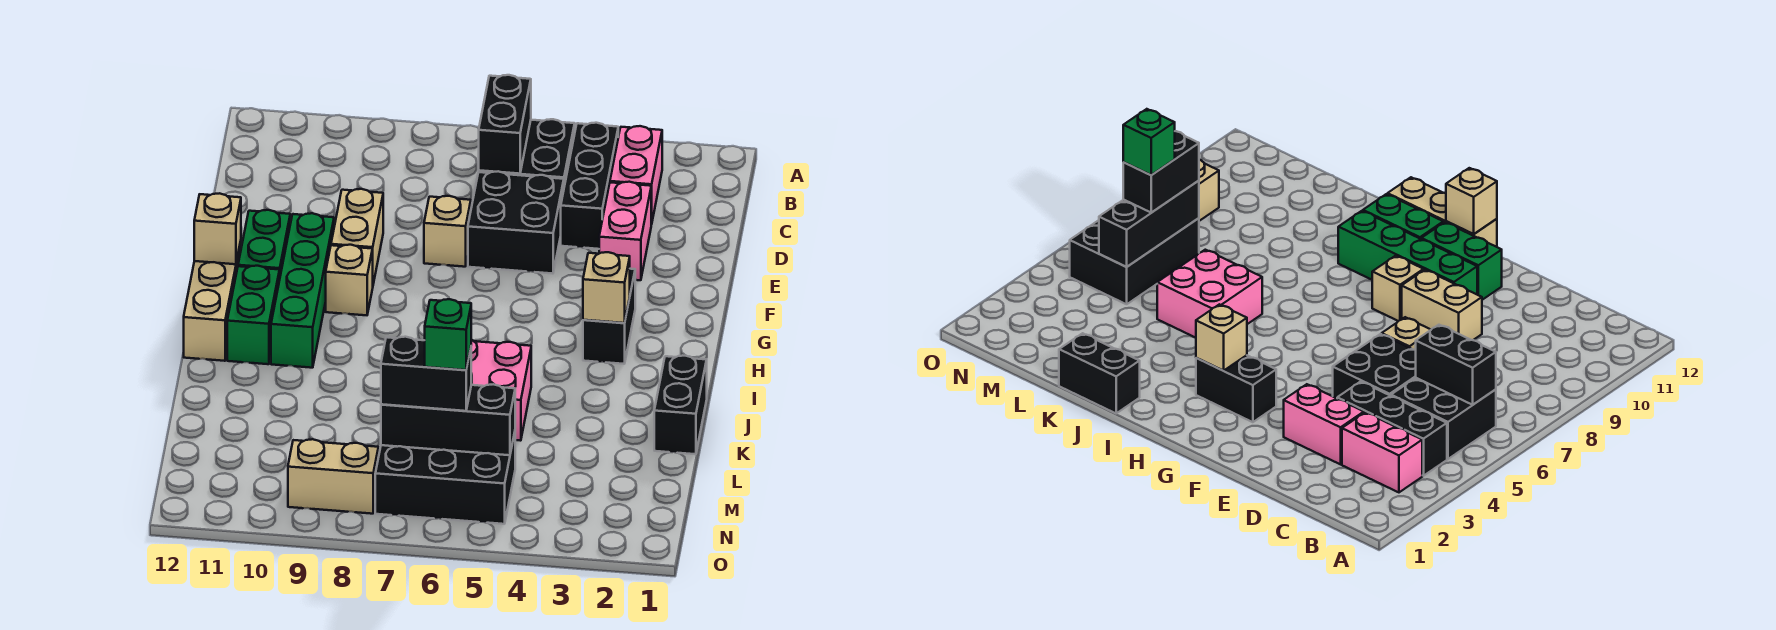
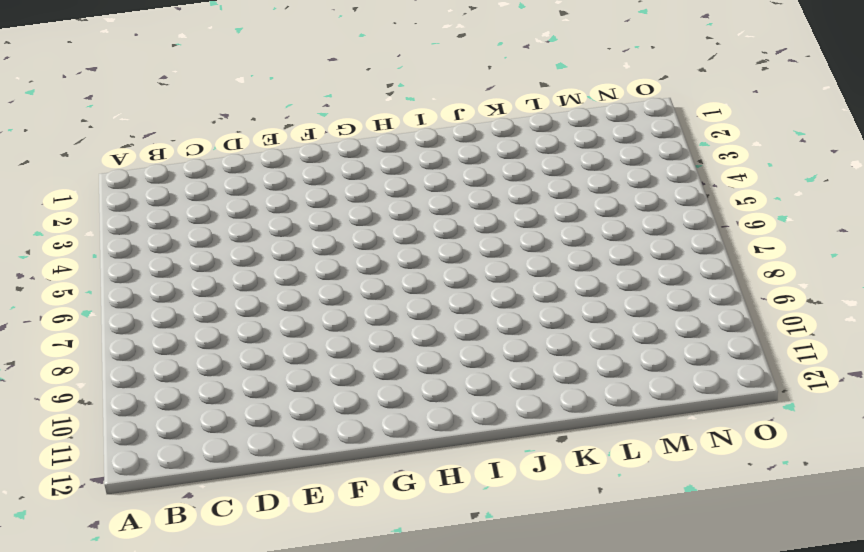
none -> pink brick B3:C3 level 1
none -> black brick B4:D4 level 1
none -> black brick B5:C6 level 1

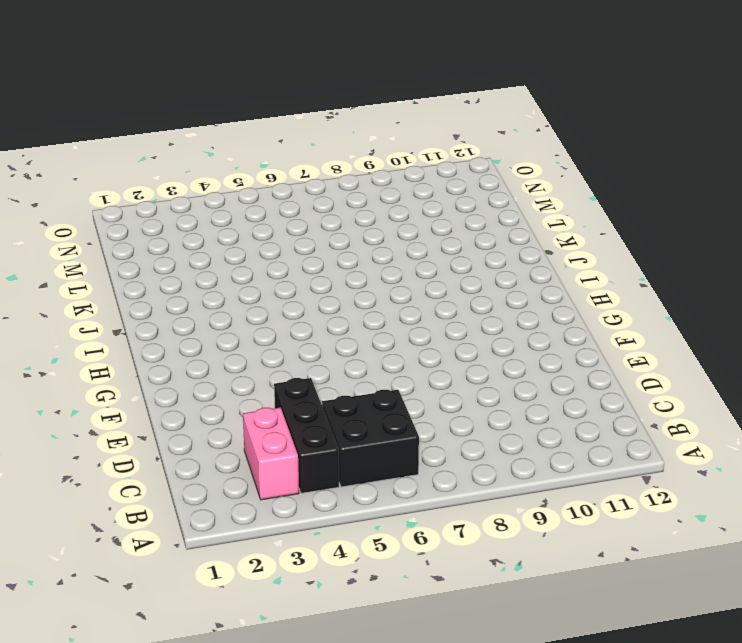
none -> pink brick D3:E3 level 1
none -> black brick D5:E6 level 1
none -> tan brick E7 level 1

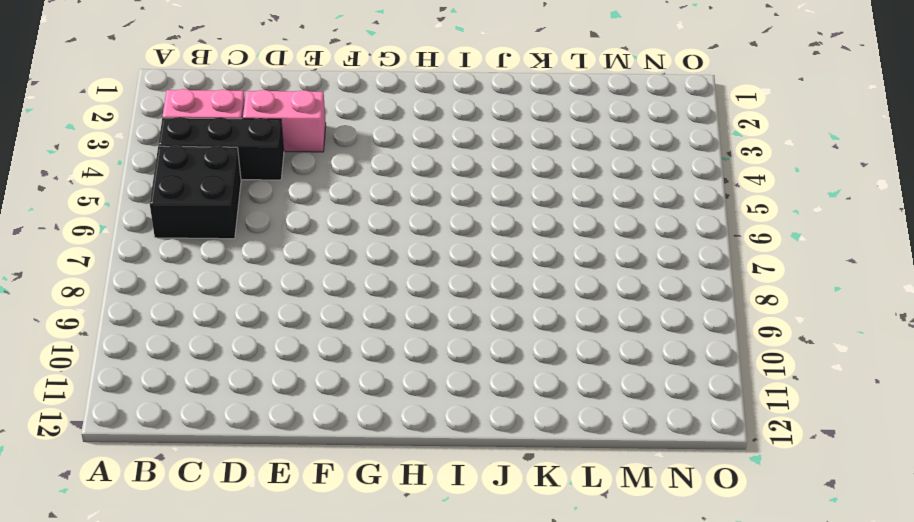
none -> black brick D5:E6 level 1
none -> tan brick E7 level 1
none -> tan brick E9:F9 level 1

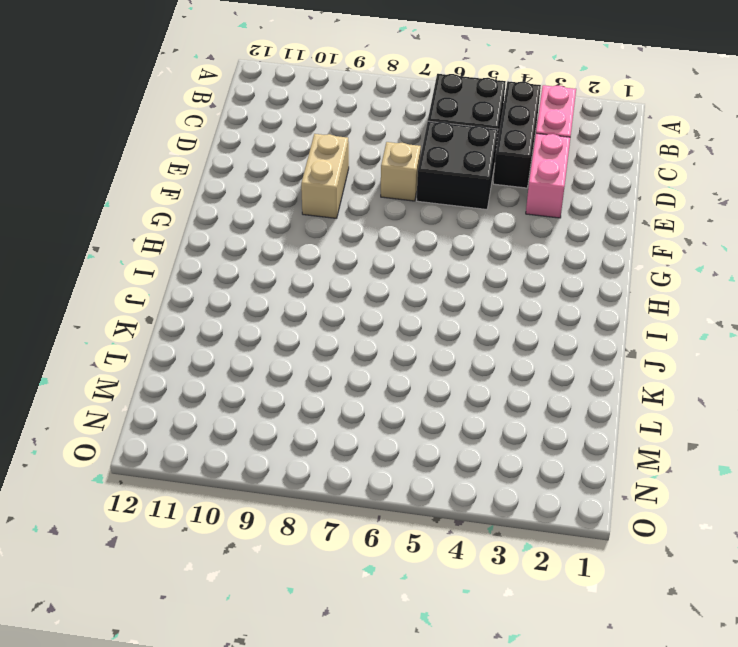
none -> green brick F10:I10 level 1
none -> green brick F11:G11 level 1
none -> black brick G3:H3 level 1

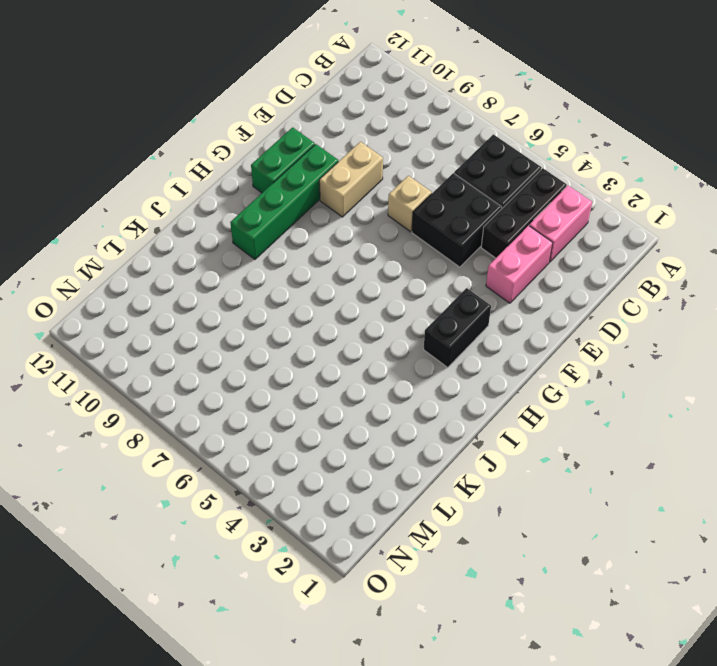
none -> tan brick G9 level 1
none -> tan brick G12:I12 level 1
none -> green brick H11:I11 level 1

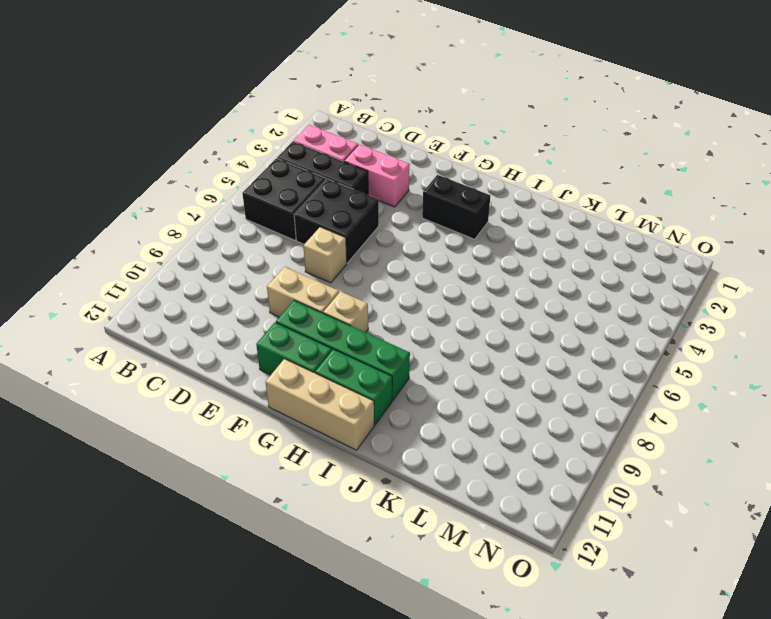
none -> black brick J1:K1 level 1
none -> pink brick J5:K6 level 1
none -> black brick M5:N7 level 1

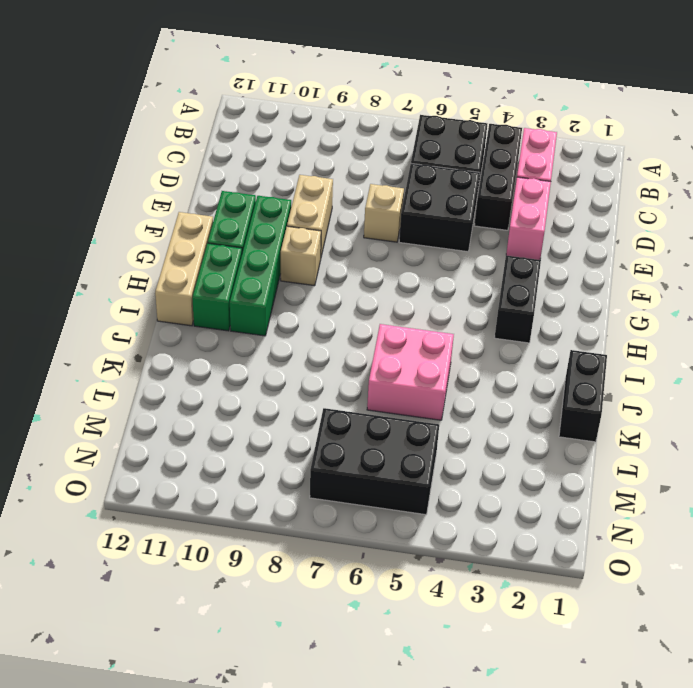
none -> tan brick N8:N9 level 1
none -> black brick B6:C6 level 2
none -> tan brick G12 level 2

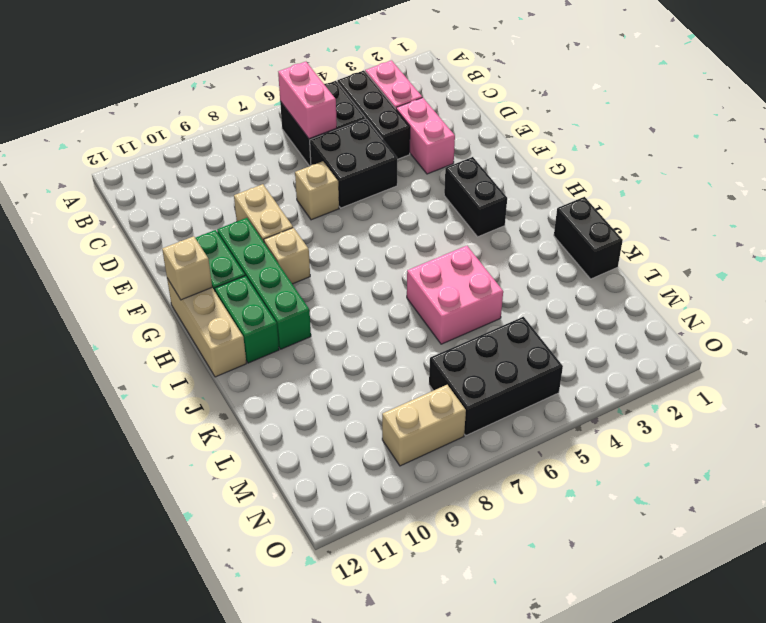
pink brick B6:C6 level 2 -> black brick B6:C6 level 2
none -> tan brick H3 level 2
none -> black brick M5:M7 level 2
none -> black brick M6:M7 level 3

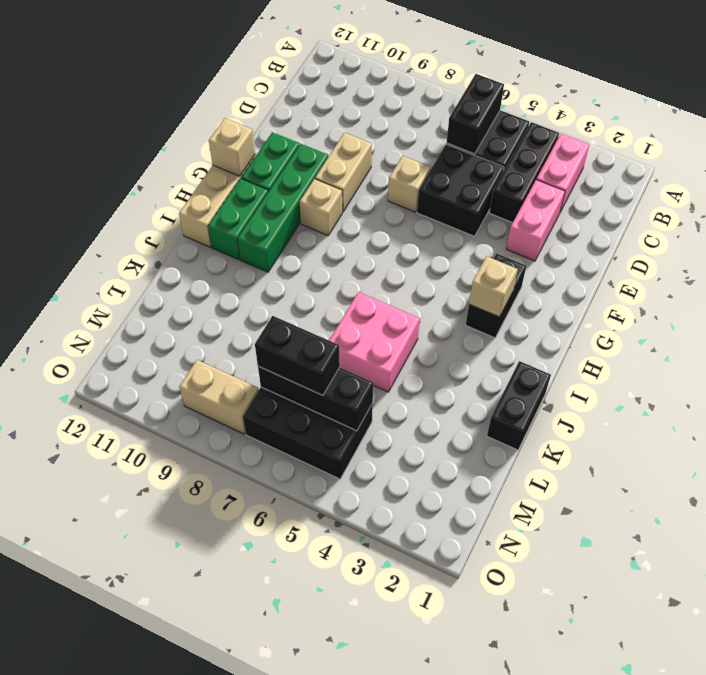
none -> green brick M6 level 4

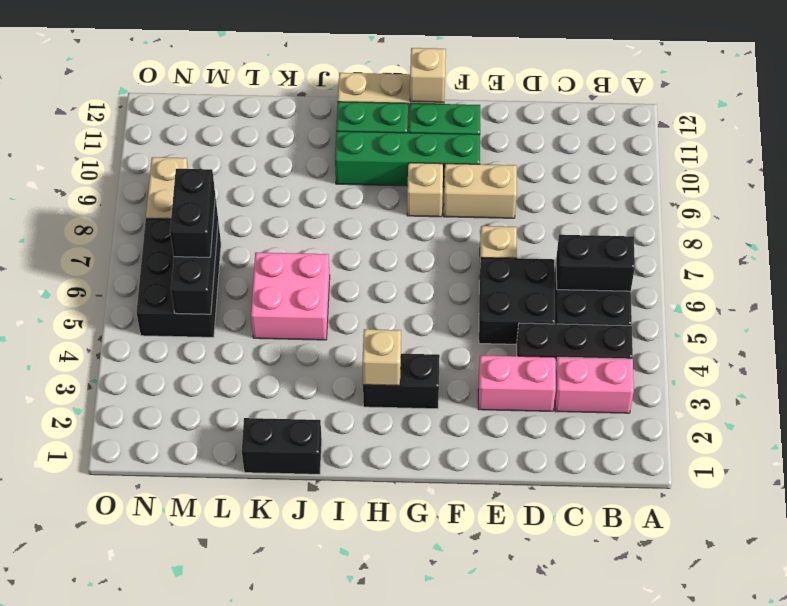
none -> green brick M6 level 4

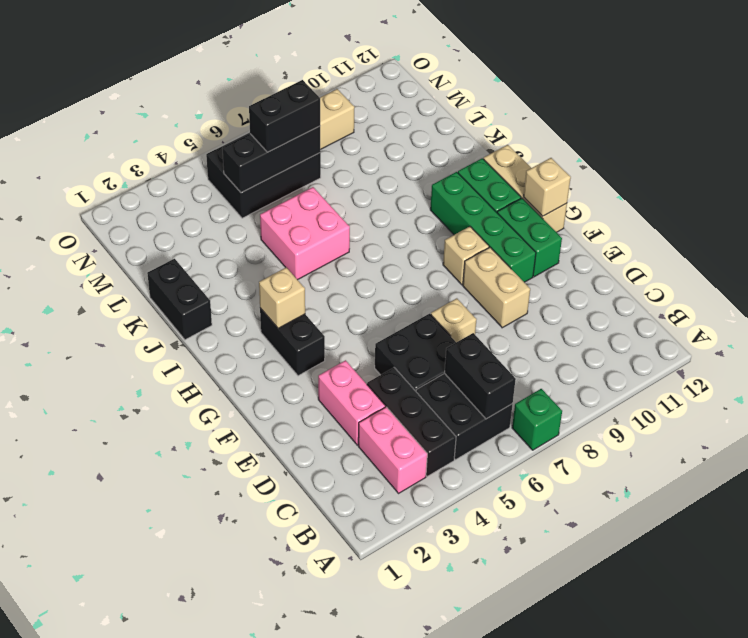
green brick A7 level 1 -> green brick M6 level 4

